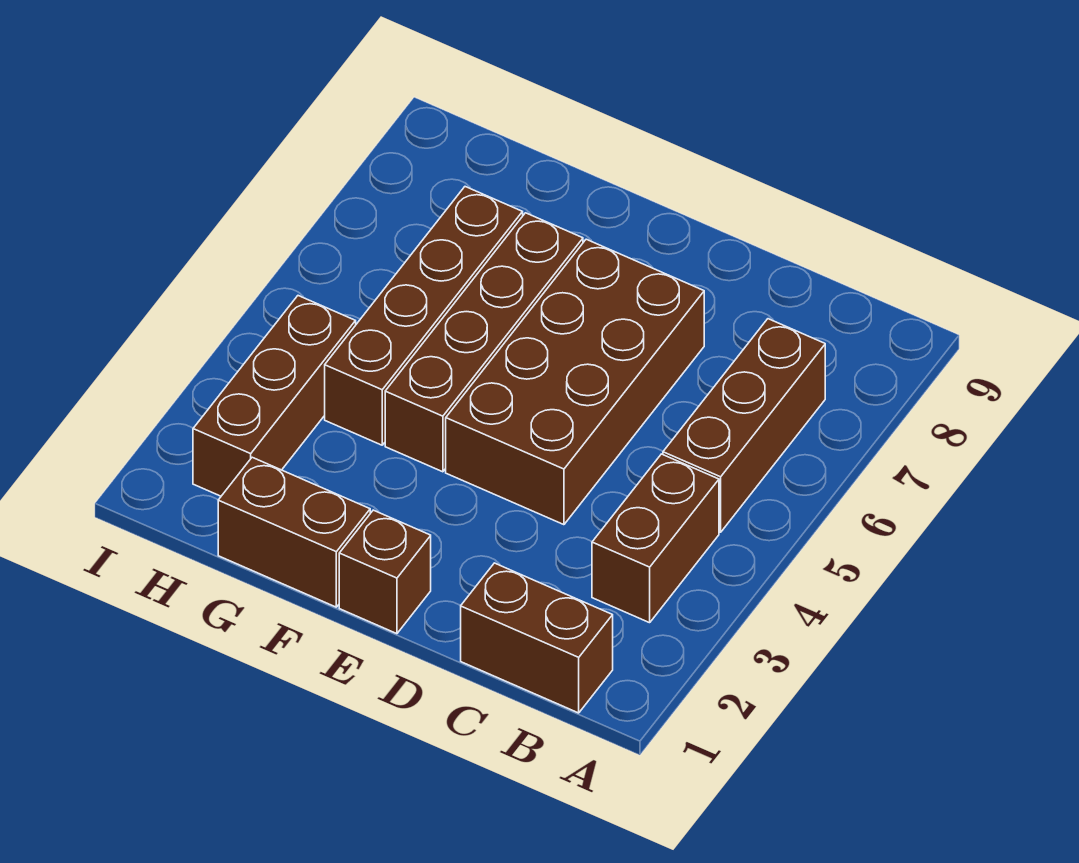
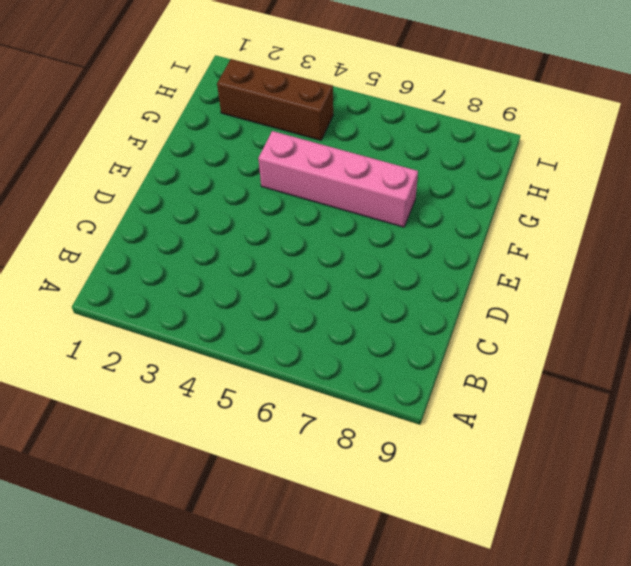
pink brick F4:F7 level 1 -> brown brick F4:F7 level 1
none -> brown brick B1:C1 level 1
none -> brown brick B3:B4 level 1

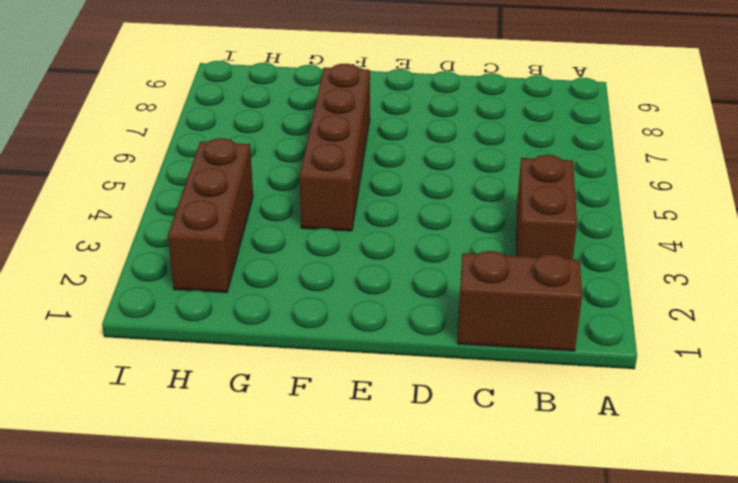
none -> brown brick B5:B7 level 1
none -> brown brick D4:E7 level 1

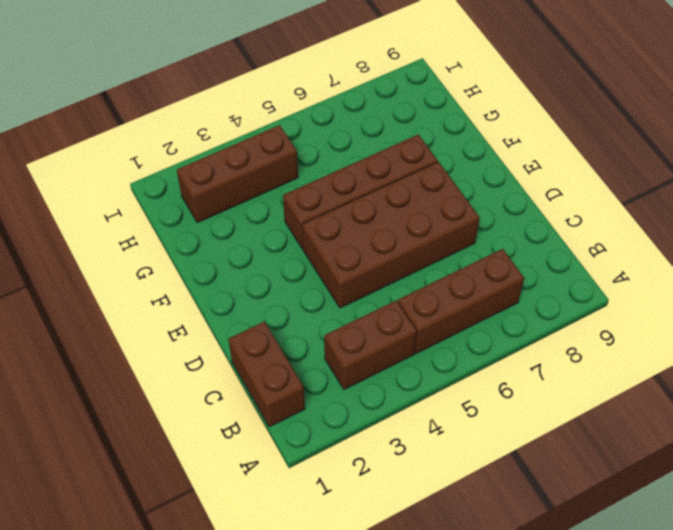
none -> brown brick E1 level 1
none -> brown brick F1:G1 level 1

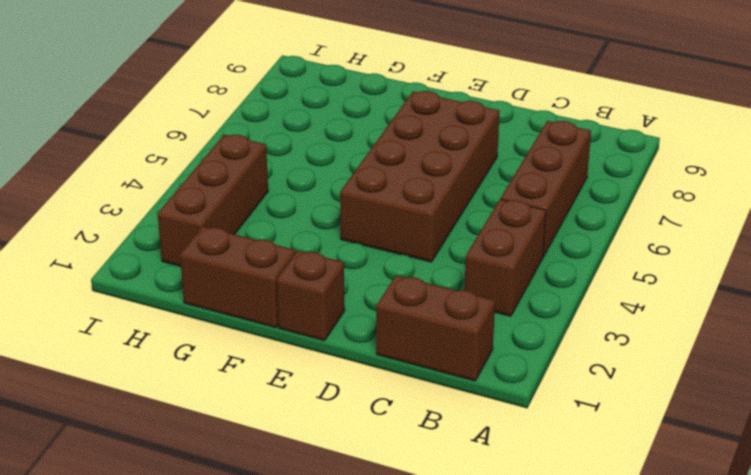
none -> brown brick F4:F7 level 1
none -> brown brick G4:G7 level 1

